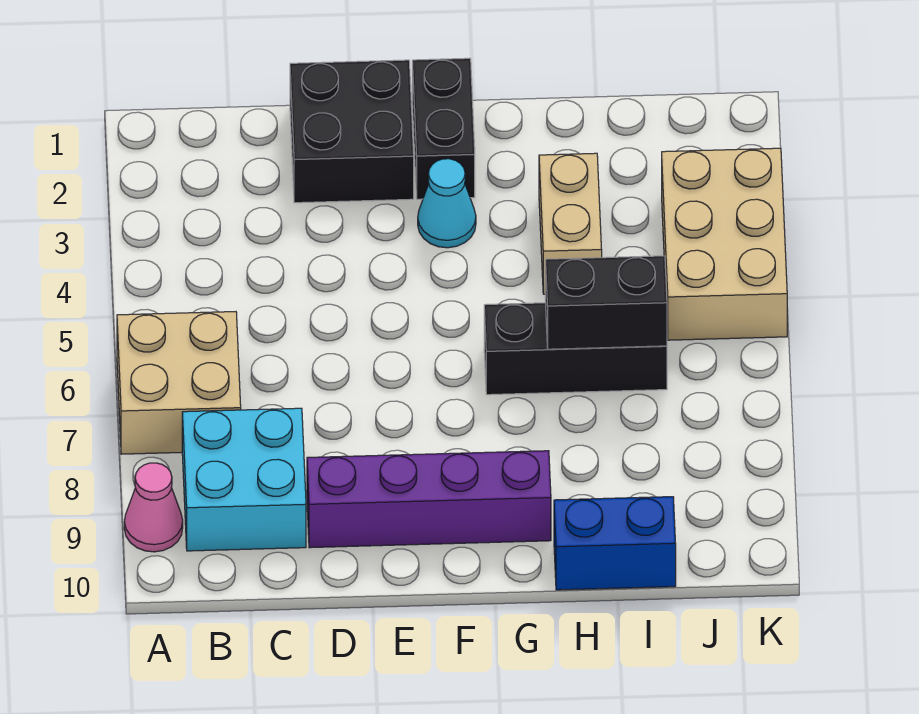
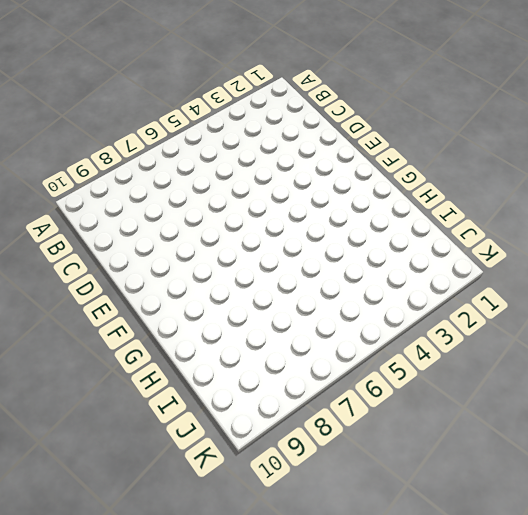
none -> tan brick A6:B7 level 1
none -> pink cone A9 level 1
none -> cyan brick B8:C9 level 1

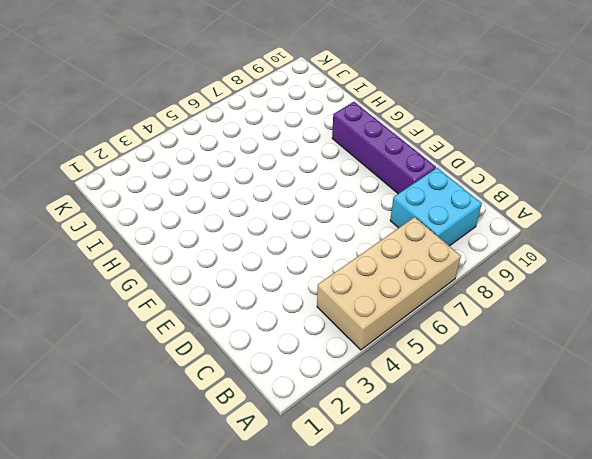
tan brick A4:B7 level 1 -> tan brick A6:B7 level 1
none -> pink cone A9 level 1
none -> black brick D1:E2 level 1
none -> black brick F1:F2 level 1

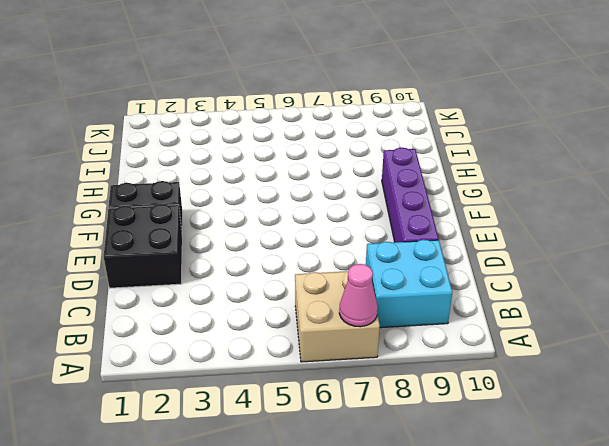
pink cone A7 level 2 -> pink cone A9 level 1
none -> cyan cone F3 level 1
none -> black brick G6:I6 level 1
none -> tan brick H3:H4 level 1

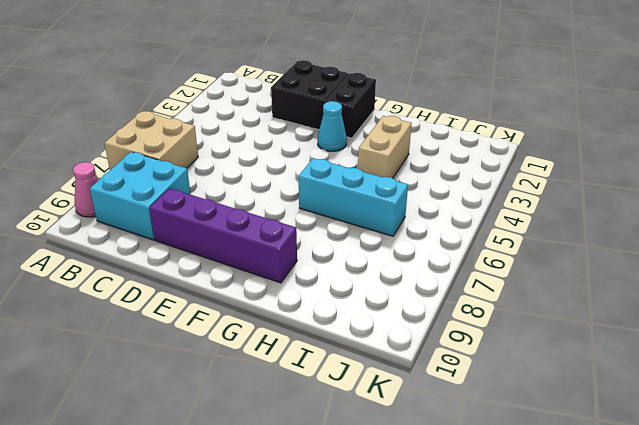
cyan brick G6:I6 level 1 -> black brick G6:I6 level 1
none -> blue brick H10:I10 level 1
none -> tan brick J3:K5 level 1
none -> black brick H6:I6 level 2

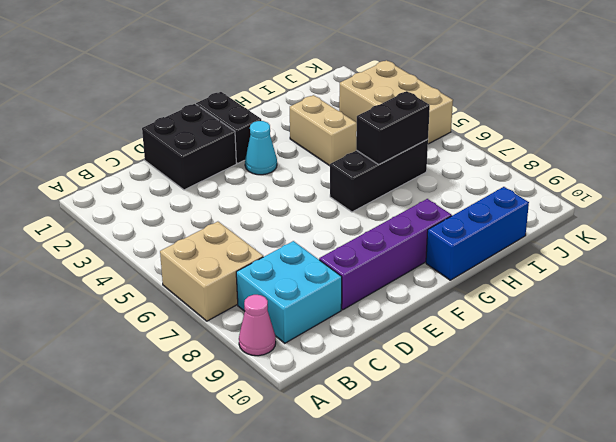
blue brick G10:I10 level 1 -> blue brick H10:I10 level 1

